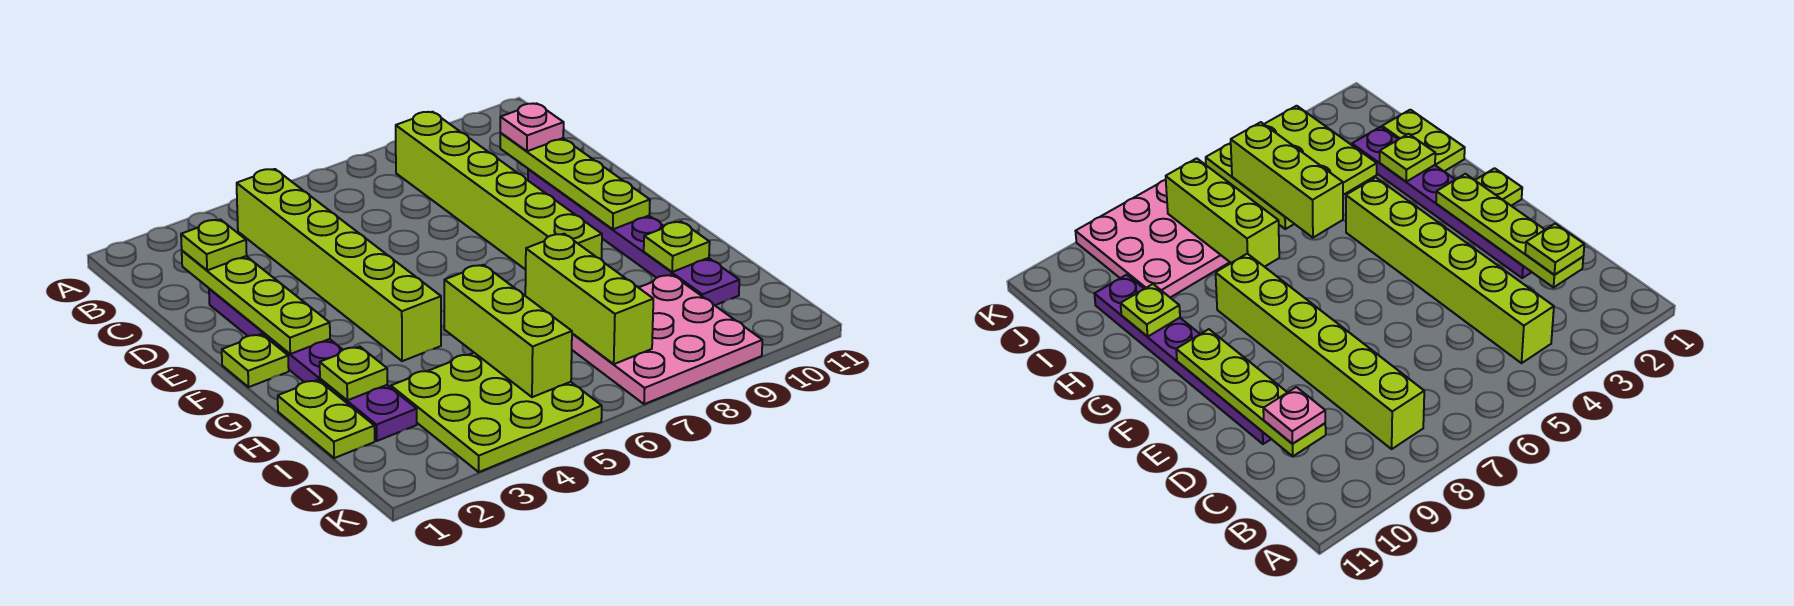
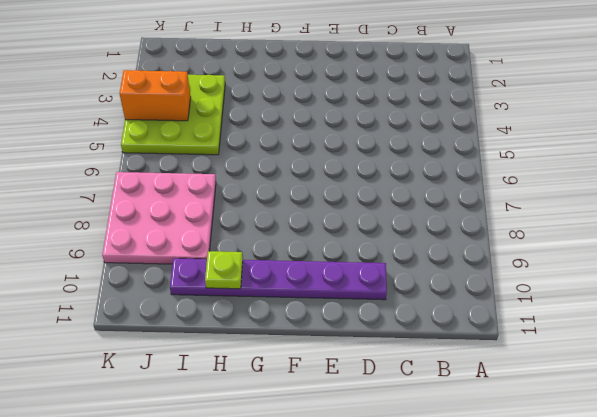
orange brick J4:K4 level 2 -> none
none -> lime brick B4:G4 level 1
none -> lime brick B8:G8 level 1
none -> purple plate D2:I2 level 1

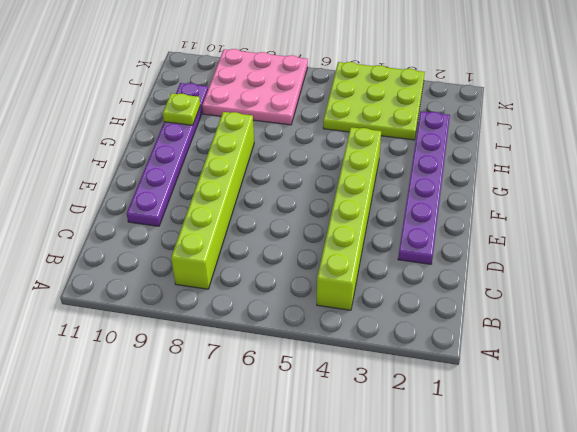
none -> lime plate F1 level 1
none -> lime plate H1:I1 level 1
none -> lime plate C2:F2 level 2

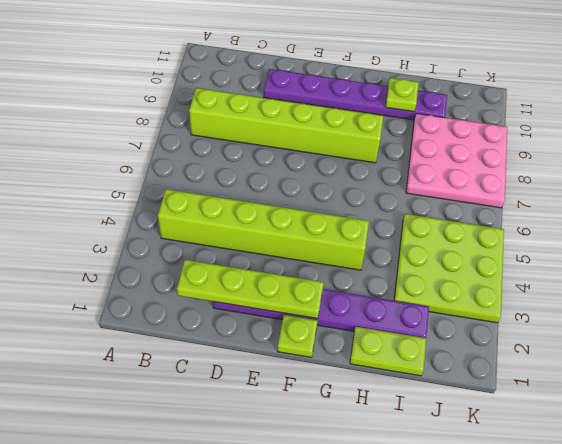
none -> lime plate C10:F10 level 2
none -> lime plate H2 level 2
none -> lime brick H5:J5 level 2

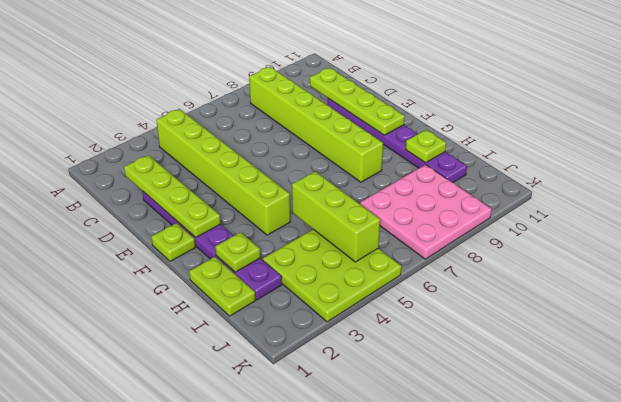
none -> lime brick H7:J7 level 2
none -> lime plate C2 level 3
none -> pink plate C10 level 3

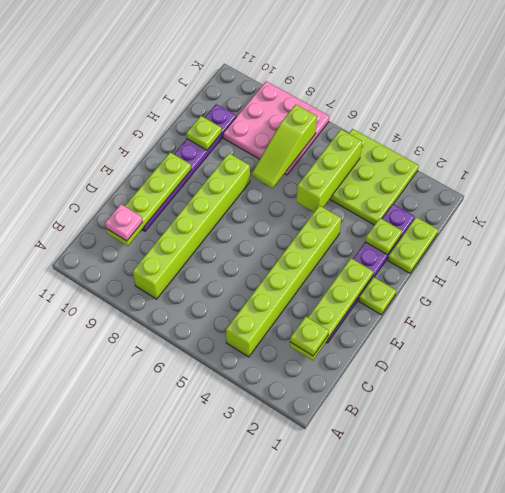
lime slope H7:J7 level 2 top J -> lime brick H7:J7 level 2

